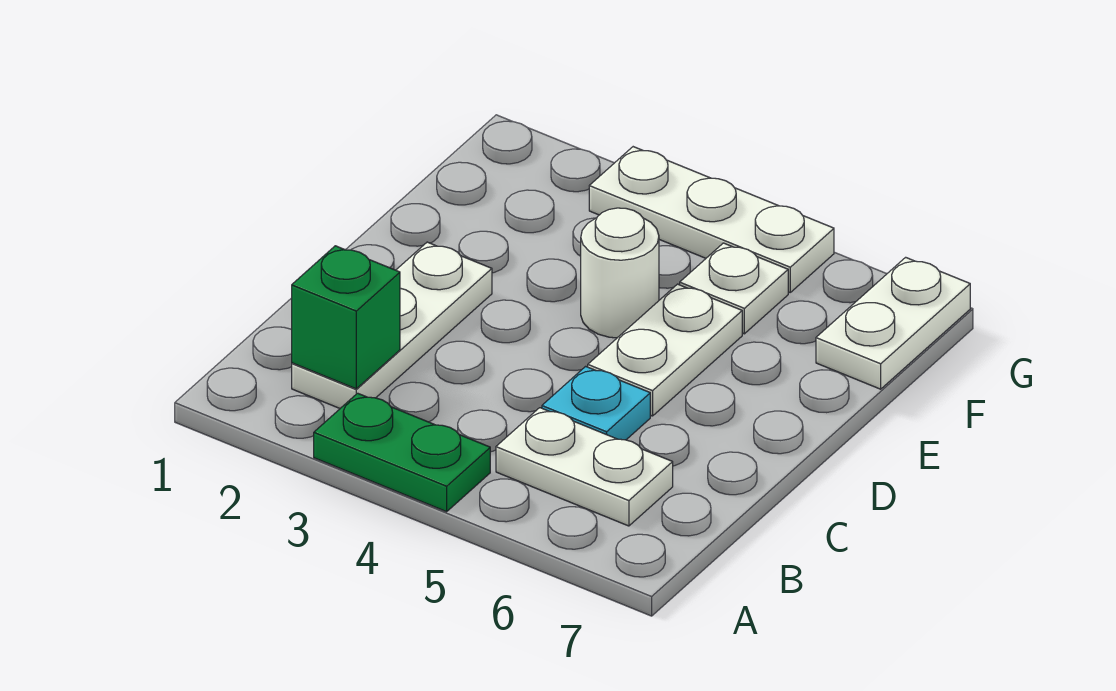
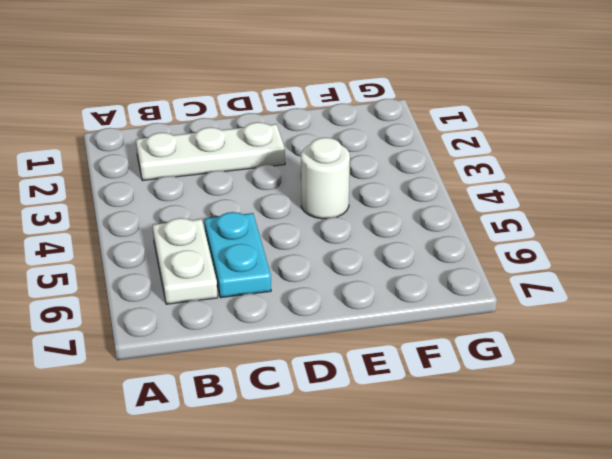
cyan plate C5:C6 level 1 -> cyan plate C5 level 1
none -> green plate A3:A4 level 1
none -> white plate D5:E5 level 1

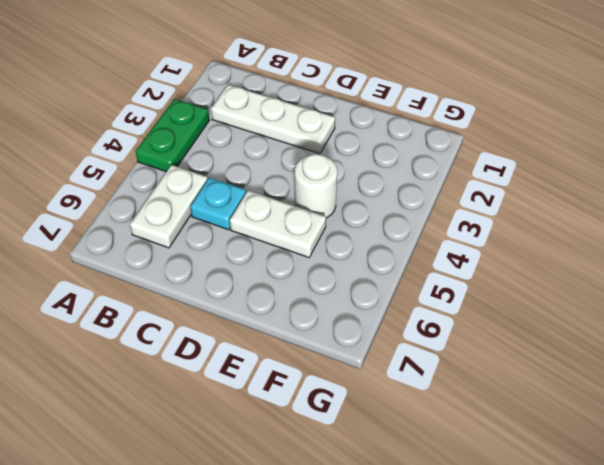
none -> white plate F5 level 1
none -> white plate F7:G7 level 1

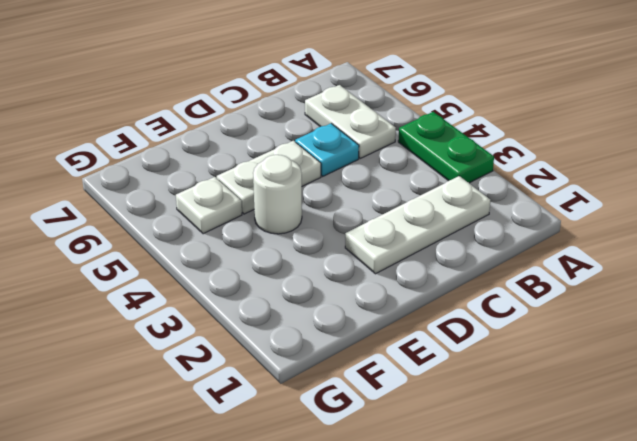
none -> white plate F7:G7 level 1
none -> white plate G3:G5 level 1

